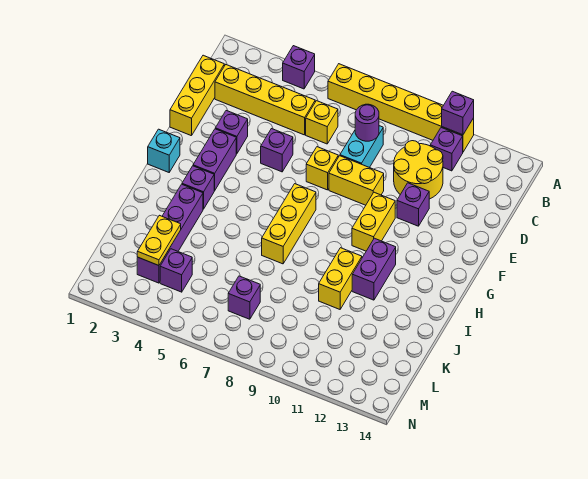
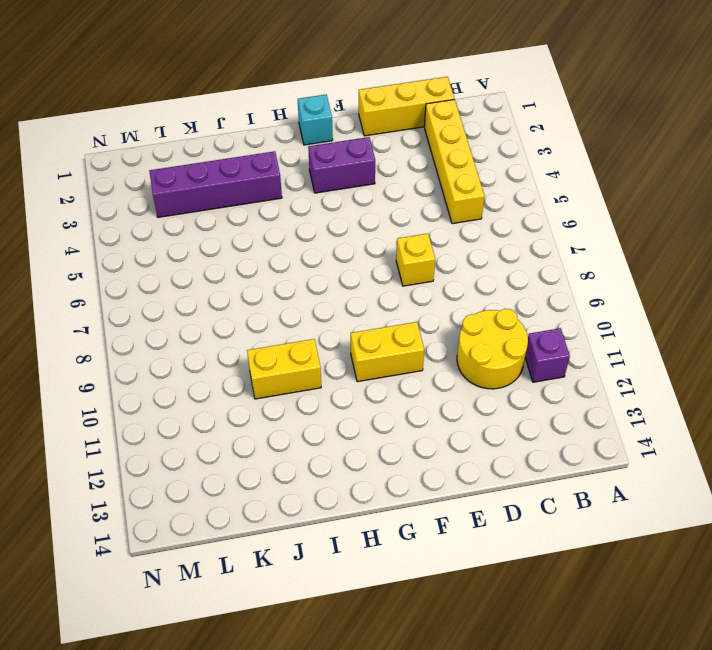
none -> purple brick A4 level 1
none -> yellow brick A6:A11 level 1
none -> yellow brick C6 level 1

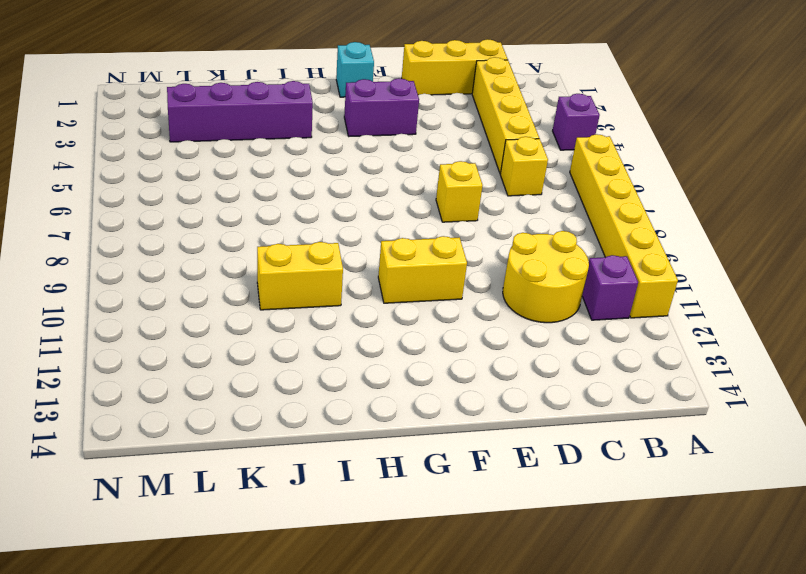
none -> cyan brick C8:D8 level 1
none -> purple brick E3 level 1
none -> purple brick E5 level 1

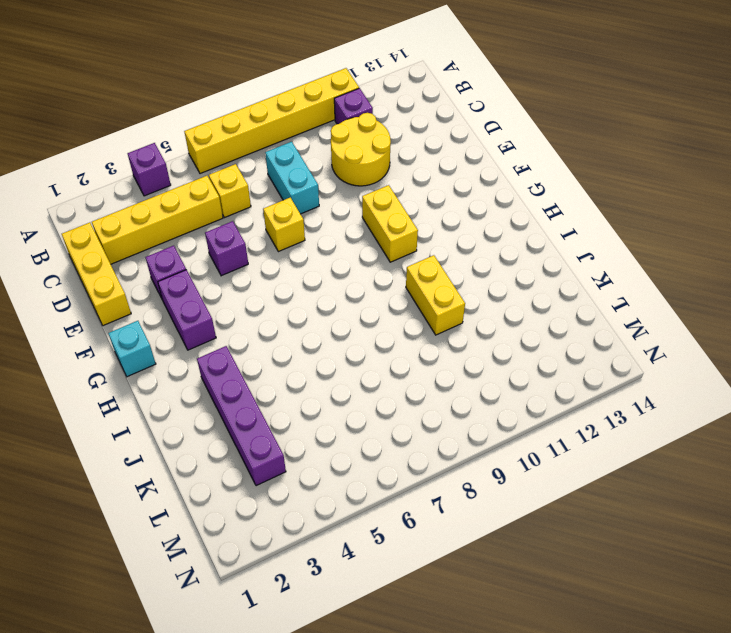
none -> yellow brick E8:E9 level 1
none -> purple brick E11 level 1
none -> yellow brick G7:I7 level 1

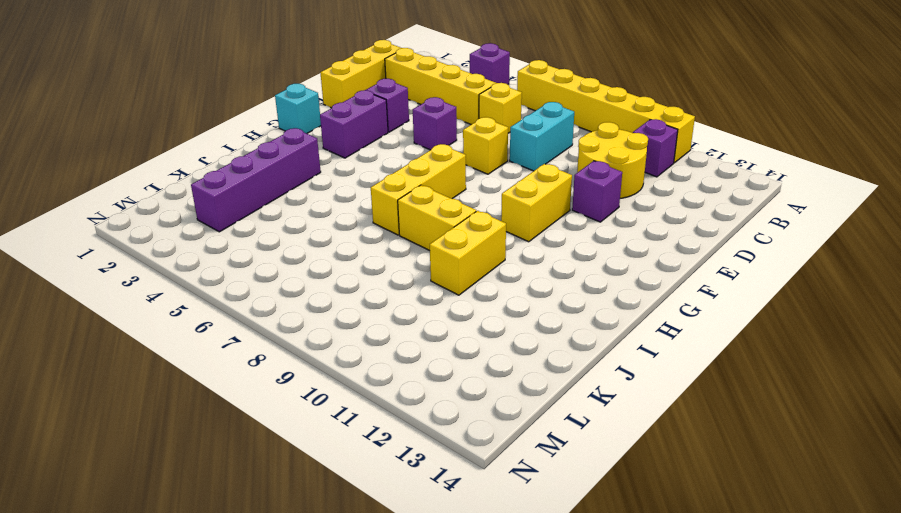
yellow brick I8:I9 level 1 -> yellow brick E8:E9 level 1
none -> purple brick H3 level 1
none -> purple brick H11:I11 level 1
none -> purple brick L4 level 1

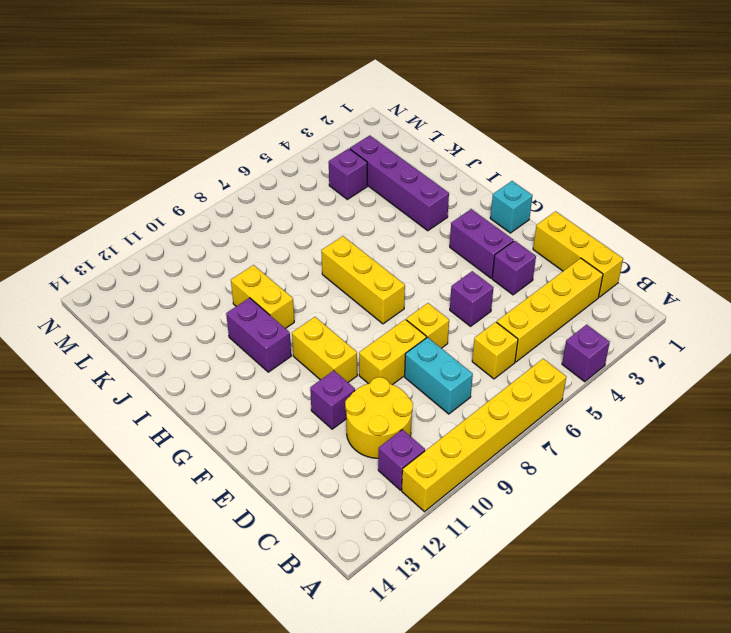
none -> purple brick H3 level 1
none -> purple brick L7 level 1
none -> purple brick A11 level 2

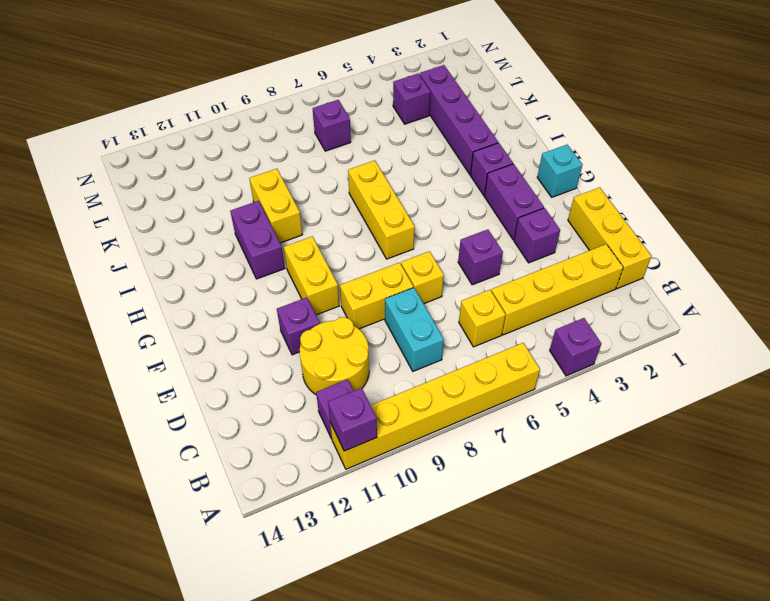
none -> purple round brick C8 level 2
none -> yellow plate K3:L3 level 2

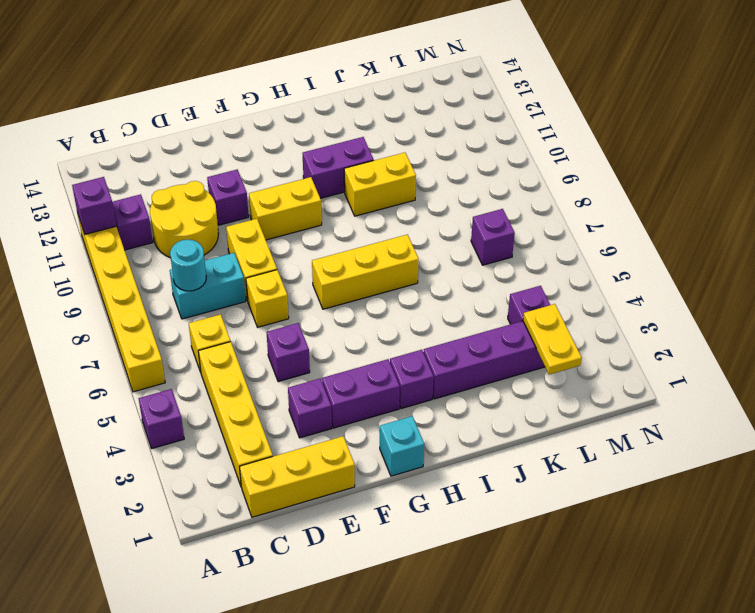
cyan round brick C8 level 2 -> purple round brick C8 level 2
yellow plate L2:L3 level 2 -> yellow plate K3:L3 level 2

